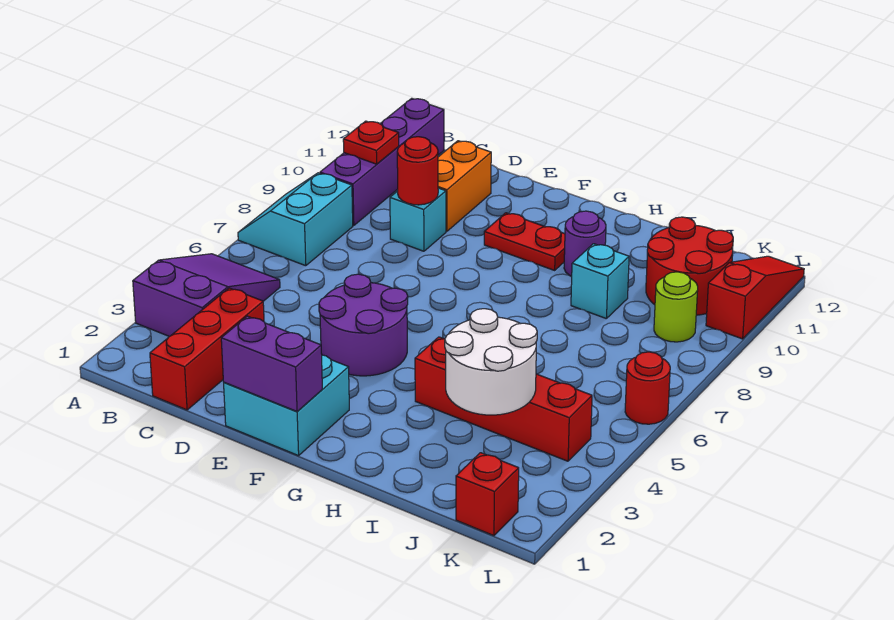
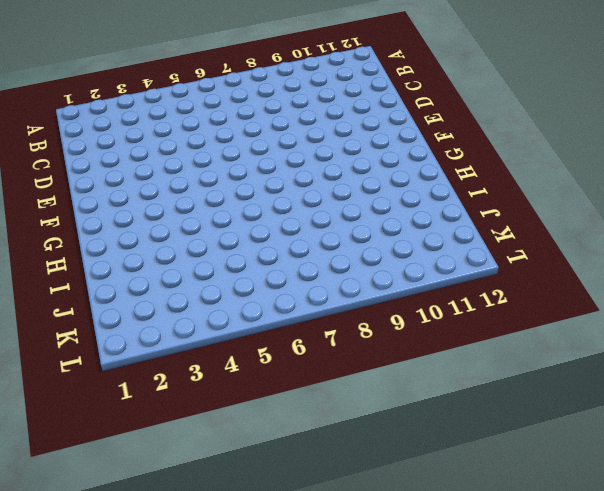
none -> purple slope A3:B5 level 1 top 3
none -> cyan slope A7:B8 level 1 top B
none -> purple brick B9:B12 level 1

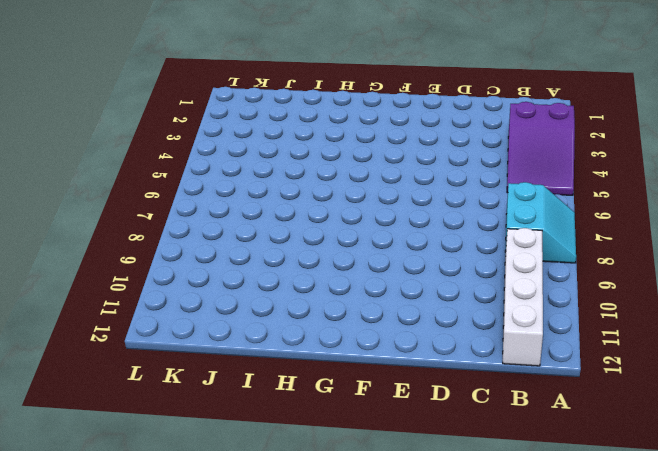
white brick B9:B12 level 1 -> purple brick B9:B12 level 1
none -> red brick C1:C3 level 1
none -> cyan brick D9 level 1
none -> orange brick D10:D11 level 1

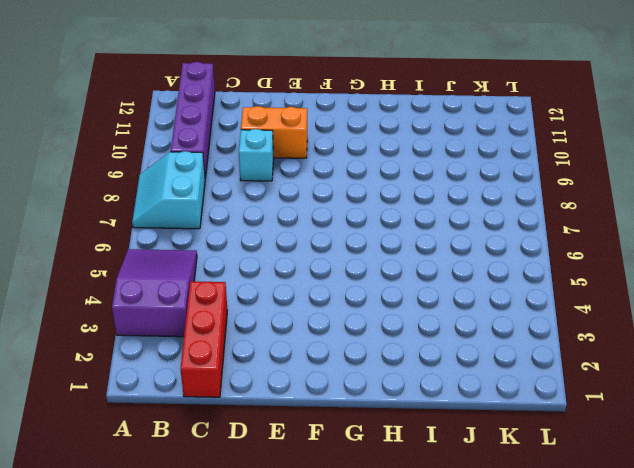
orange brick D10:E10 level 1 -> orange brick D10:D11 level 1
none -> cyan brick E1:F2 level 1
none -> purple round brick E4:F5 level 1
none -> red plate F10:G10 level 1

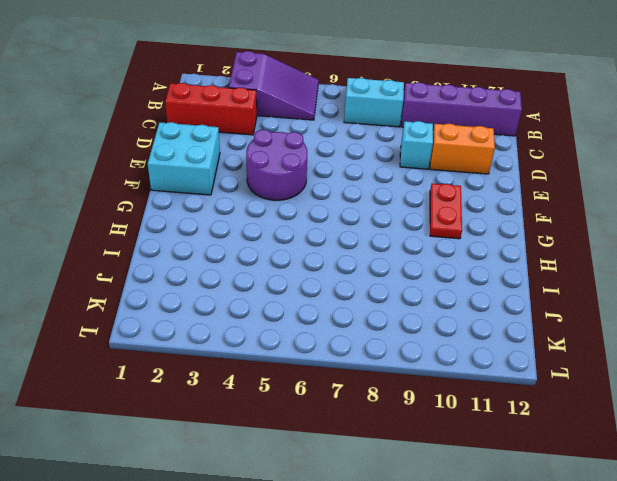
none -> red brick H4:K4 level 1
none -> purple round brick H10 level 1
none -> cyan brick I9 level 1

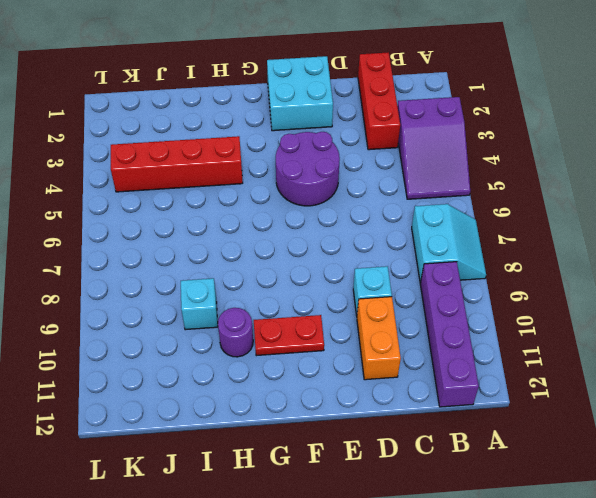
none -> red round brick J10:K11 level 1
none -> red brick K1 level 1
none -> lime round brick K9 level 1

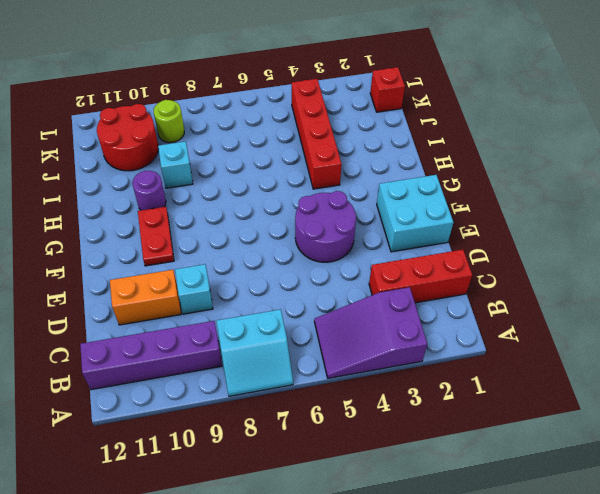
none -> red round brick L6 level 1
none -> red slope L10:L12 level 1 top 10
none -> red plate B10 level 2

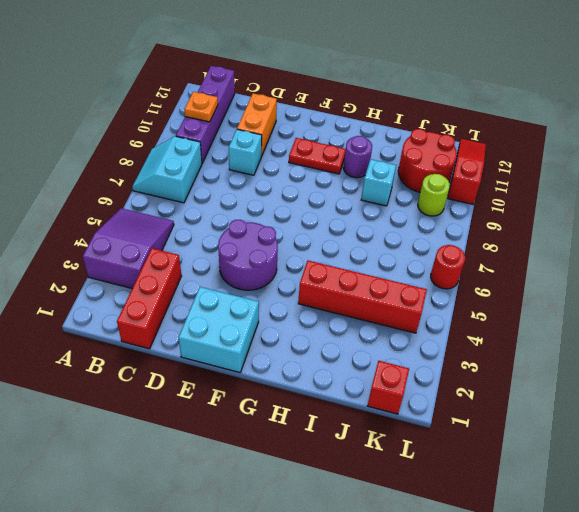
orange plate B10 level 2 -> red plate B10 level 2
none -> red round brick D9 level 2
none -> purple brick E1:F1 level 2
none -> white round brick I3:J4 level 2

